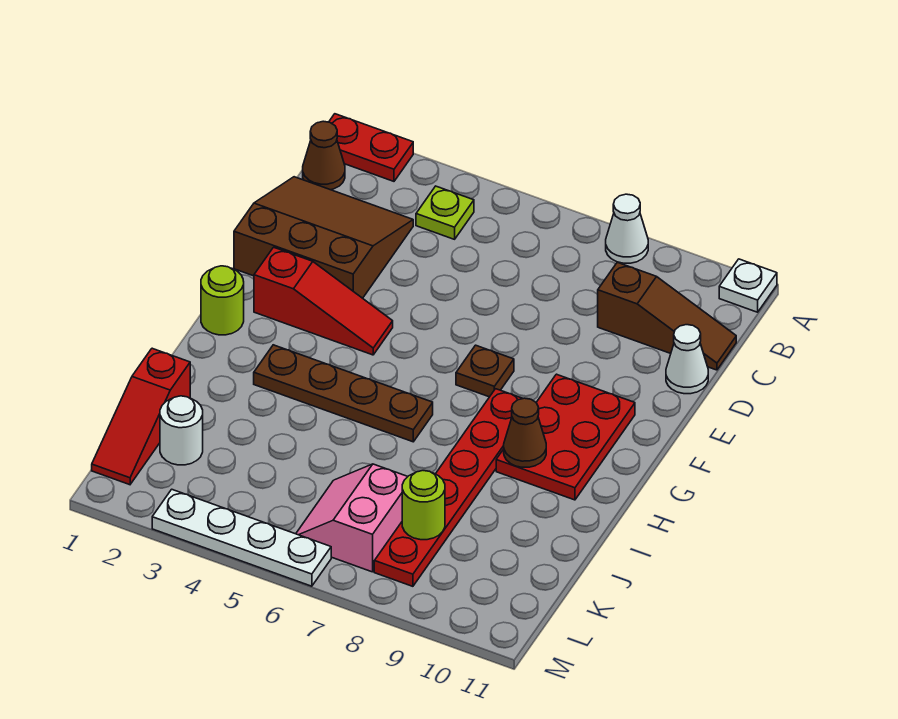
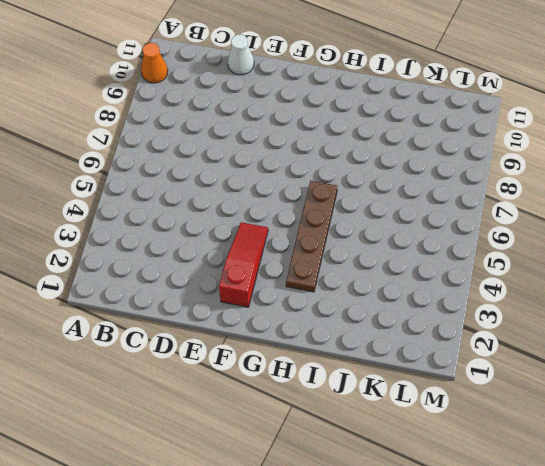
orange cone A10 level 1 -> none
none -> red plate A1:A2 level 1
none -> white cone A8 level 1
none -> white plate A11 level 1

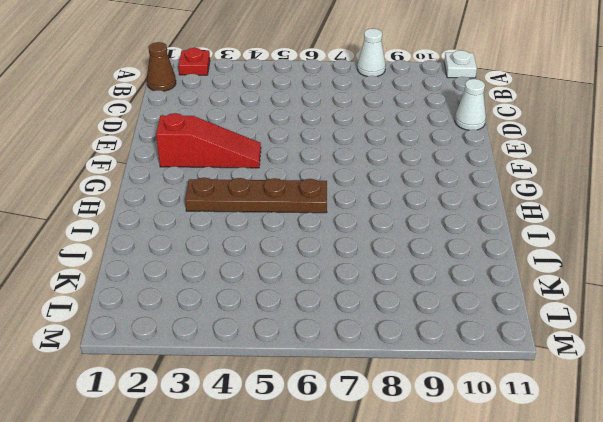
red plate A2 level 1 -> red plate A1:A2 level 1
none -> lime plate B4 level 1
none -> brown slope C1:E3 level 1 top E
none -> brown slope C9:C11 level 1 top 9

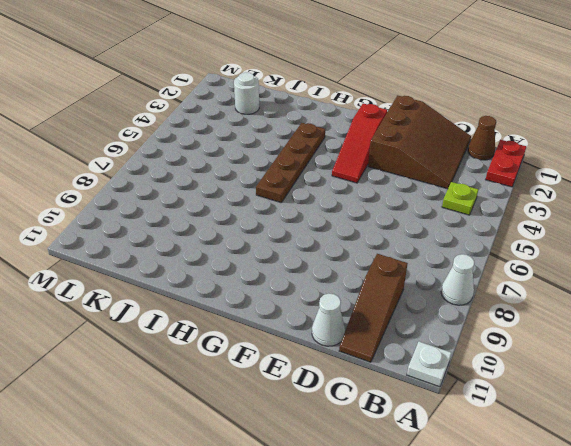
none -> brown plate F7 level 1
none -> red plate F9:H10 level 1
none -> lime round brick G1 level 1

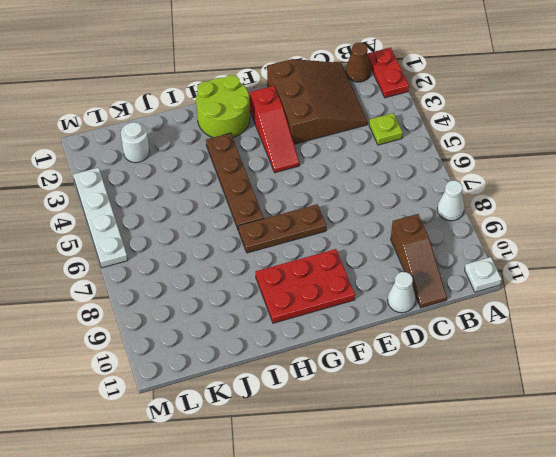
brown plate F7:H7 level 1 -> brown plate F7 level 1
lime round brick G1:H2 level 1 -> lime round brick G1 level 1
none -> red plate G8:L8 level 1
none -> red slope J1:L1 level 1 top J
none -> pink slope K6:L7 level 1 top 7

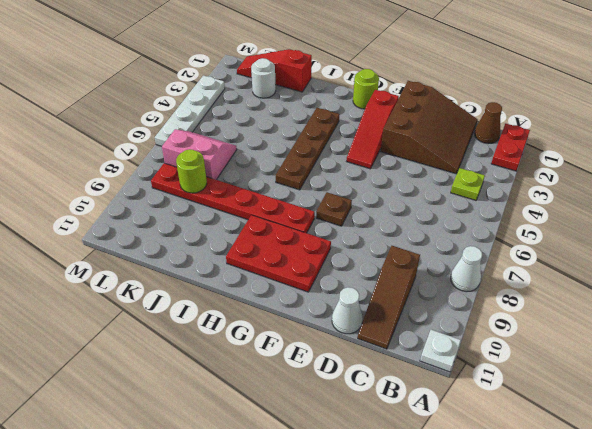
none -> brown cone H9 level 2

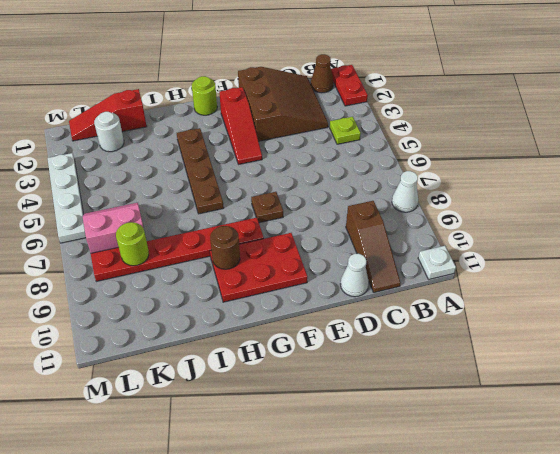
brown round brick H9 level 2 -> brown cone H9 level 2

